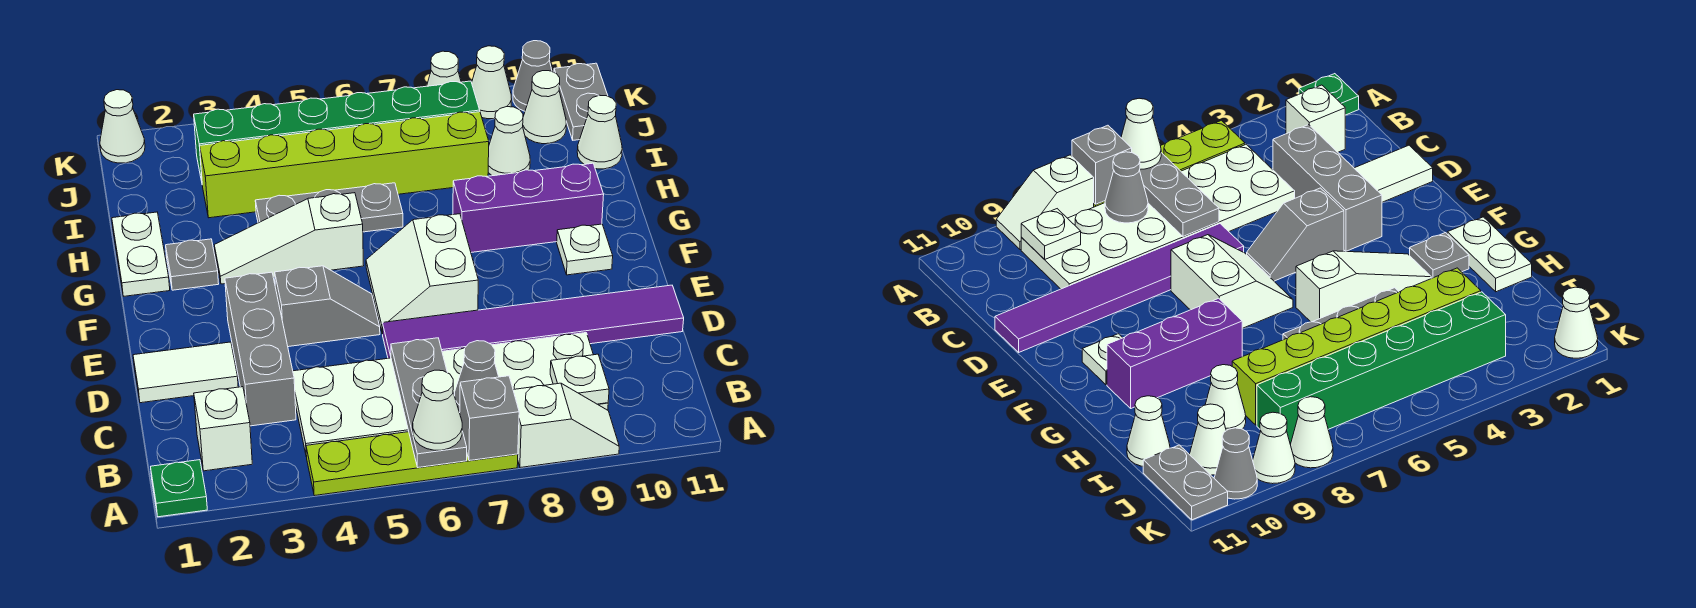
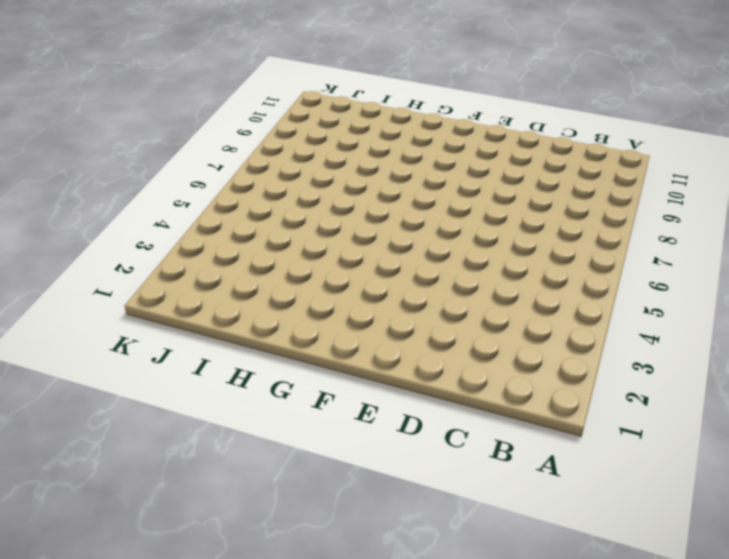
none -> green plate A1 level 1
none -> lime plate A4:A7 level 1
none -> white slope A8:A9 level 1 top 8
none -> white brick B2 level 1

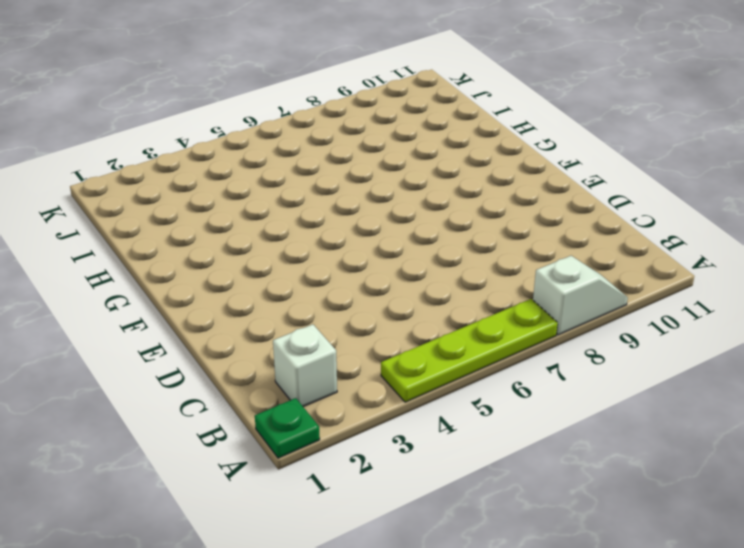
none -> white plate B4:C9 level 1
none -> grey brick C3:E3 level 1
none -> white tile D1:D2 level 1
none -> purple tile D6:D11 level 1

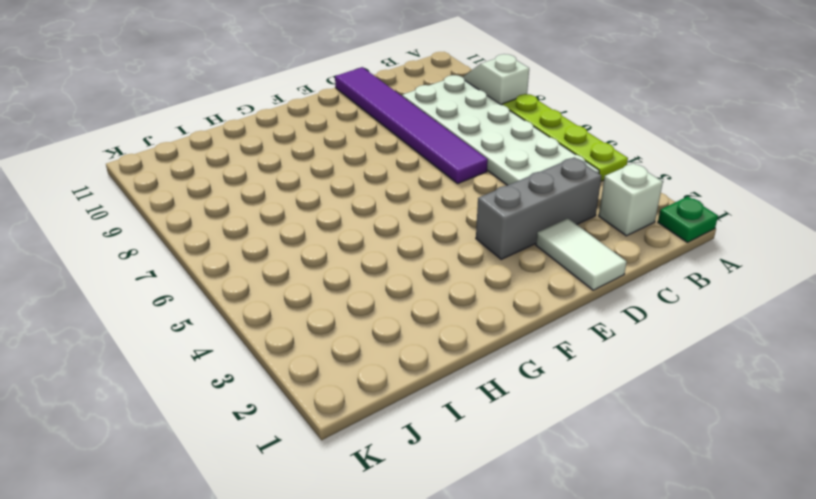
none -> grey slope E4:E5 level 1 top 4
none -> white slope E6:F7 level 1 top 7
none -> white plate F10 level 1
none -> white plate G1:H1 level 1

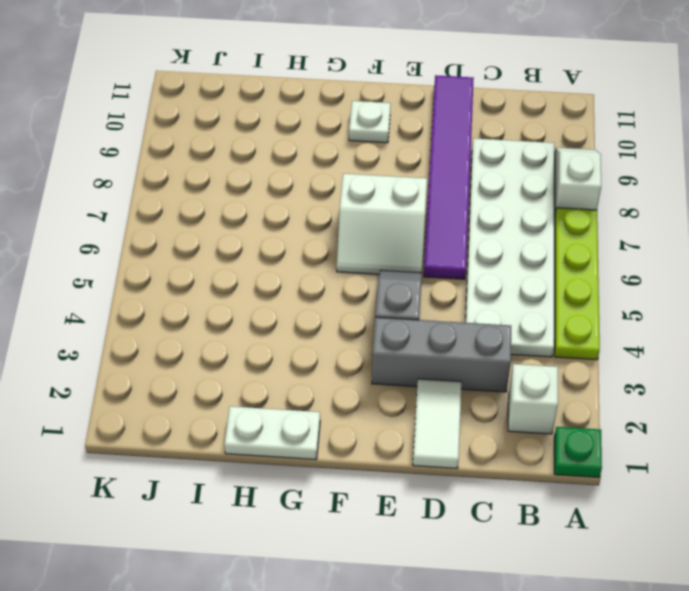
none -> grey plate G2 level 1
none -> white slope G3:G5 level 1 top 5
none -> purple brick G8:G10 level 1
none -> grey plate H4:H6 level 1

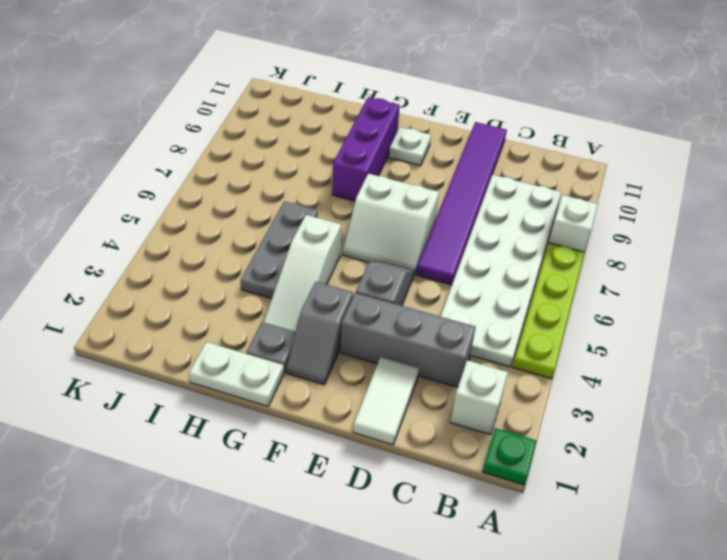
grey slope F2:F3 level 1 top 3 -> none
none -> lime brick I3:I8 level 1
none -> white cone I9 level 1
none -> white cone I11 level 1
none -> green brick J3:J8 level 1

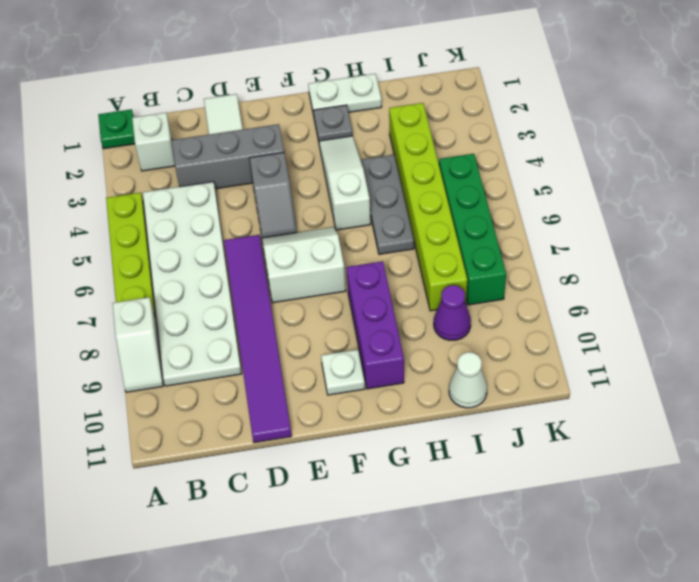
purple cone I9 level 1 -> white cone I9 level 1
green brick J5:J8 level 1 -> green brick J3:J8 level 1
none -> white cone J10 level 1
none -> grey plate J11:K11 level 1
none -> white cone K1 level 1
none -> white cone K8 level 1

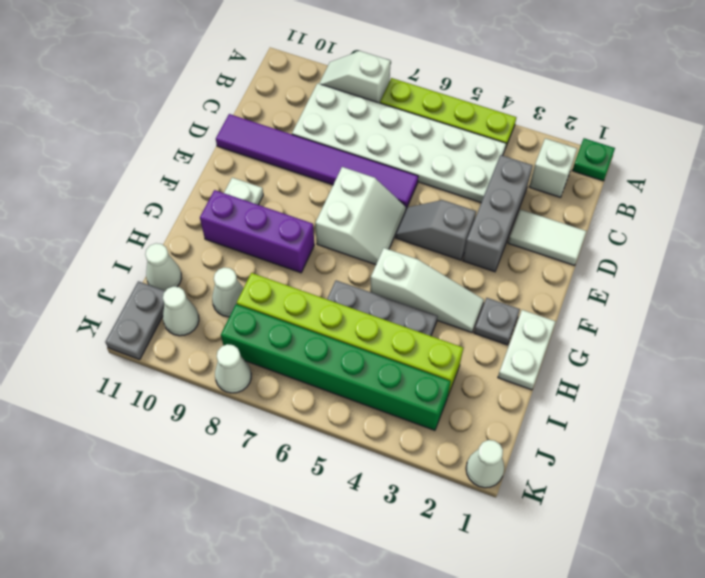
none -> white cone K9 level 1
none -> grey cone K10 level 1
none -> grey plate A6:C6 level 2
none -> grey brick A7 level 2

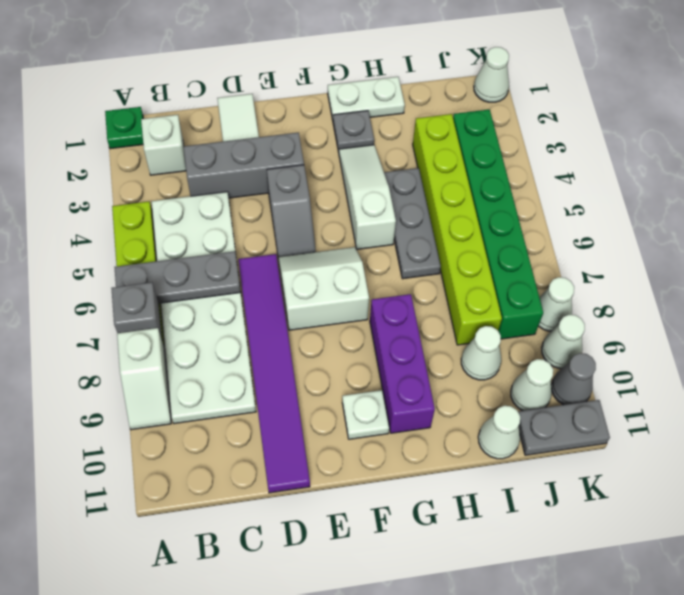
none -> grey cone B7 level 2
none -> white plate B9 level 2
none -> white cone A6 level 3

